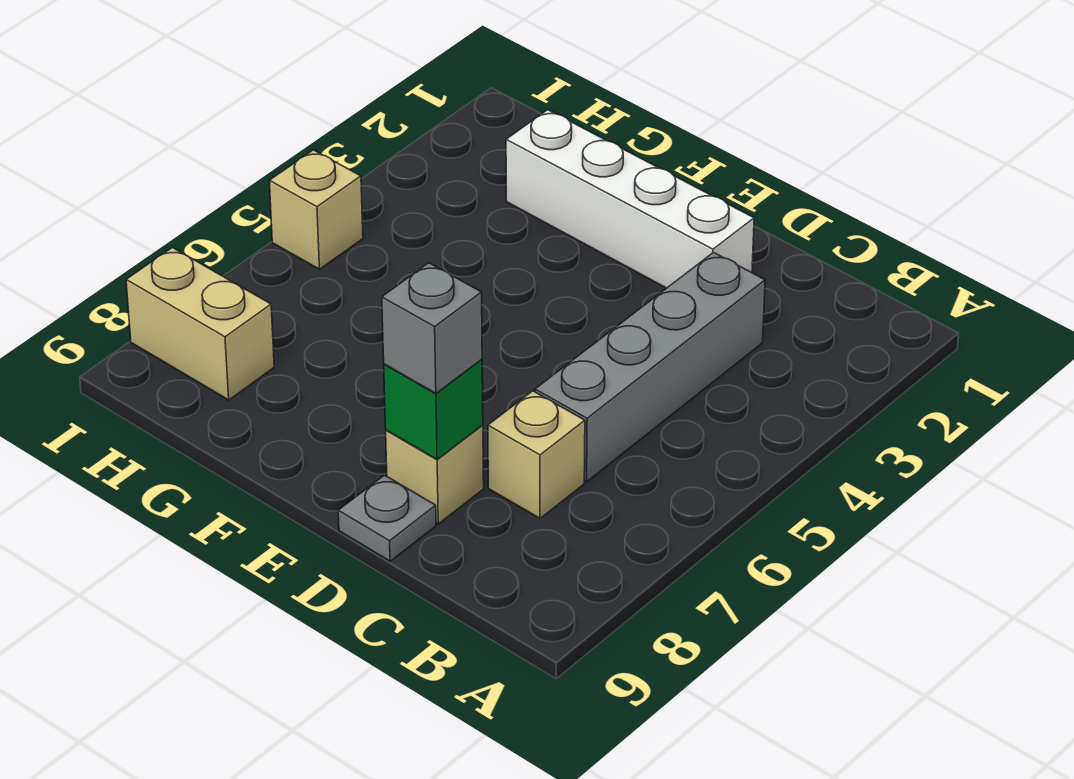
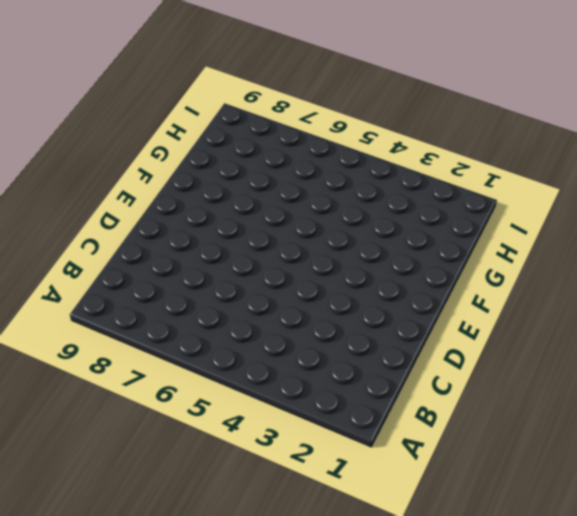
none -> grey brick C3:C6 level 1
none -> tan brick C7 level 1

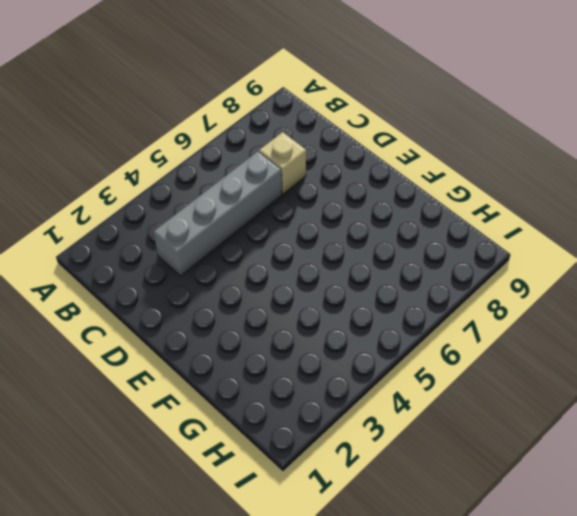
none -> white brick D2:G2 level 1
none -> tan brick D8 level 1

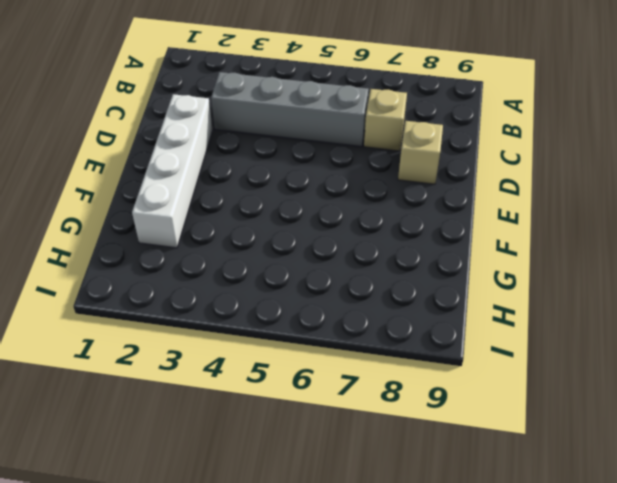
none -> grey plate D9 level 1
none -> tan brick H8:I8 level 1

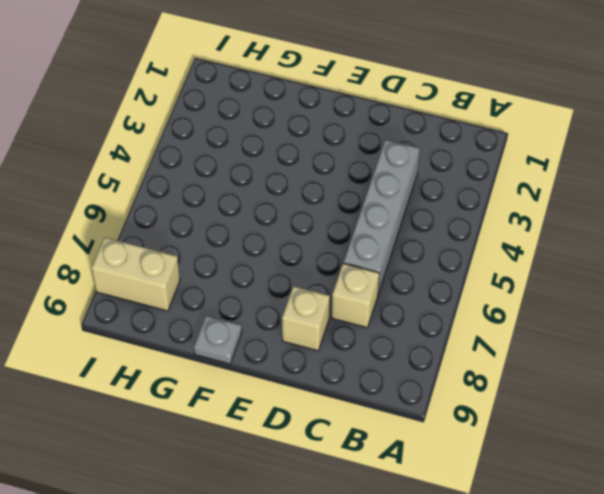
grey plate F9 level 1 -> grey plate D9 level 1
none -> white brick D2:G2 level 1
none -> tan brick I5 level 1

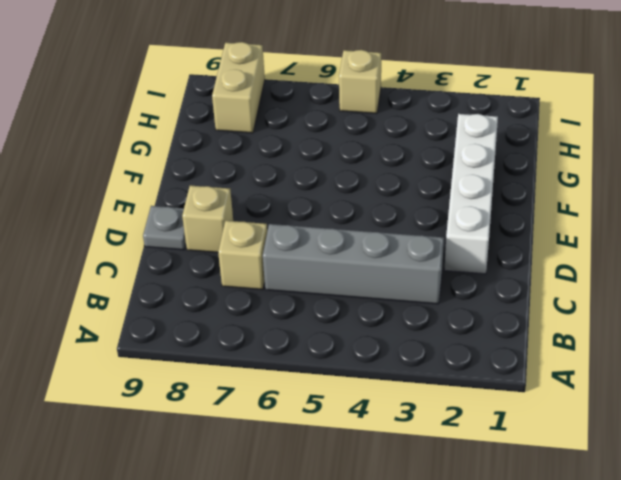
none -> green brick D8 level 2
none -> grey brick D8 level 3

